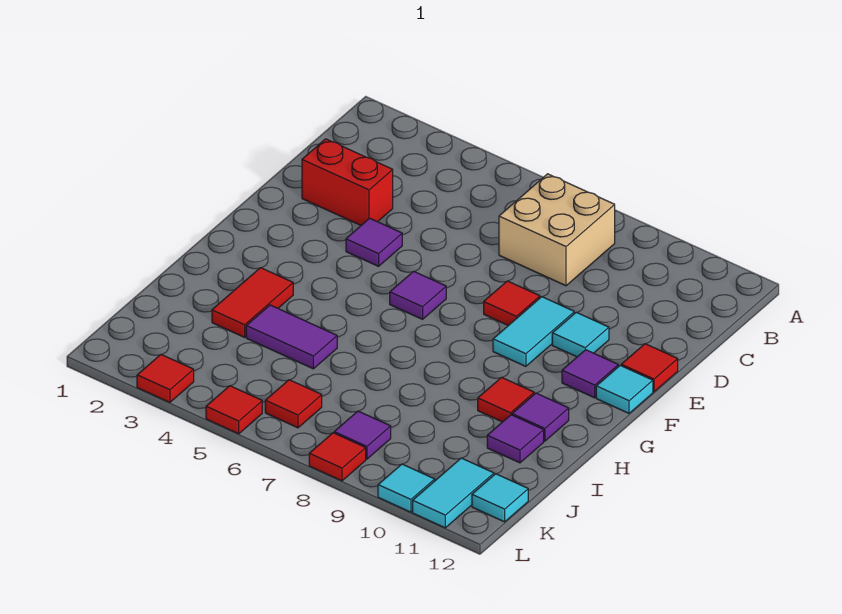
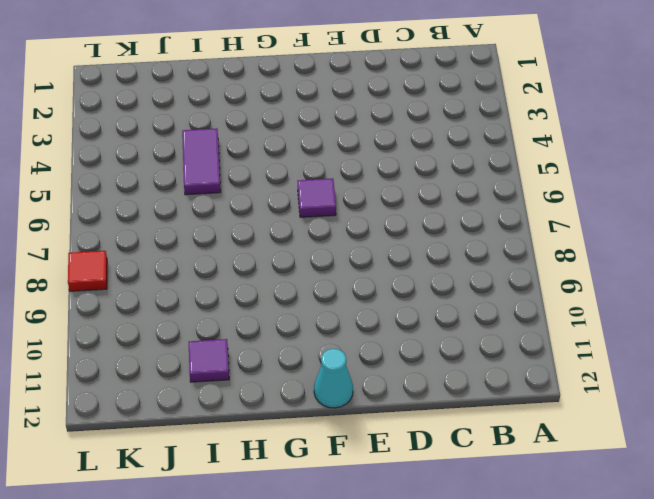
cyan cone F12 level 1 -> cyan tile F12 level 1
none -> tan brick B7:C8 level 1
none -> red brick D2:D3 level 1
none -> purple tile E4 level 1

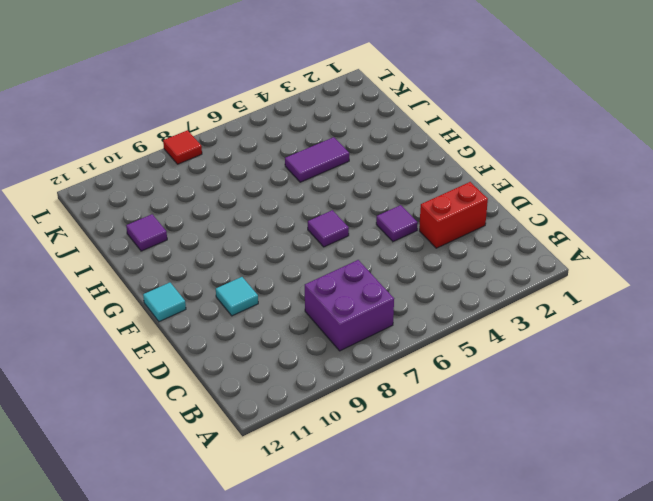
purple brick B7:C8 level 1 -> tan brick B7:C8 level 1
none -> red tile E8 level 1
none -> cyan tile E9:F9 level 1
none -> red tile E12 level 1

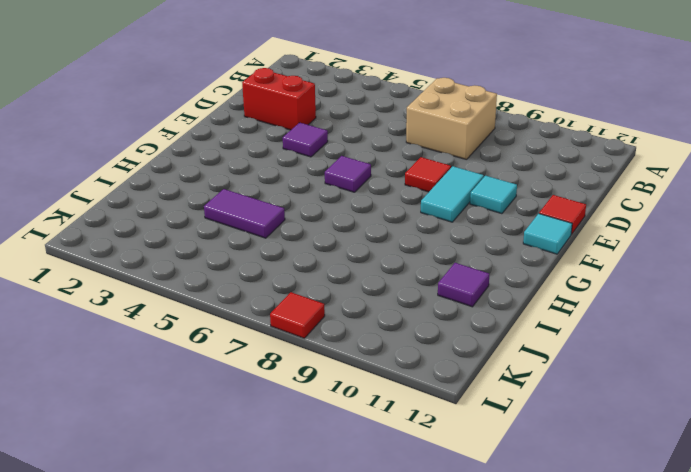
none -> purple tile F11 level 1
none -> red tile H3:I3 level 1
none -> red tile H10 level 1

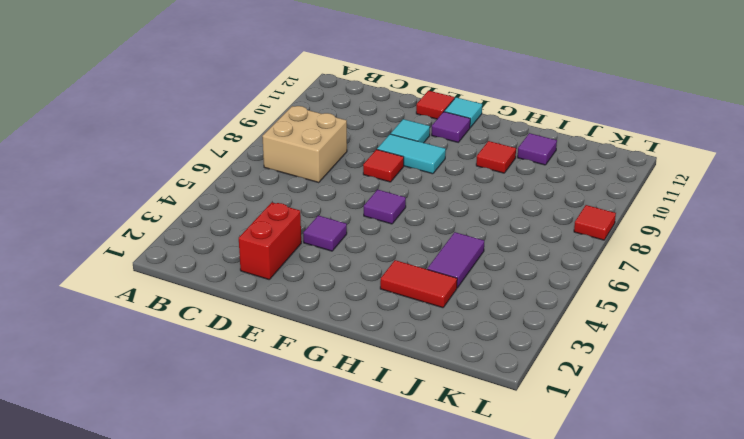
none -> purple tile H11 level 1
none -> red tile K6 level 1
none -> purple tile K8 level 1

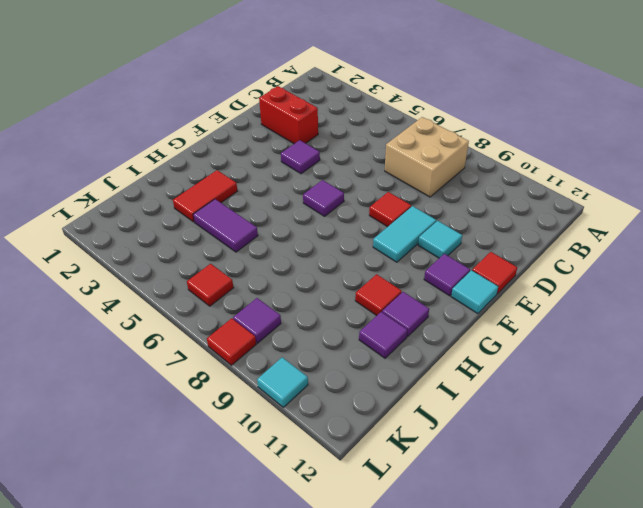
none -> cyan tile K11:L11 level 1
none -> cyan tile K12 level 1
none -> red tile L3 level 1

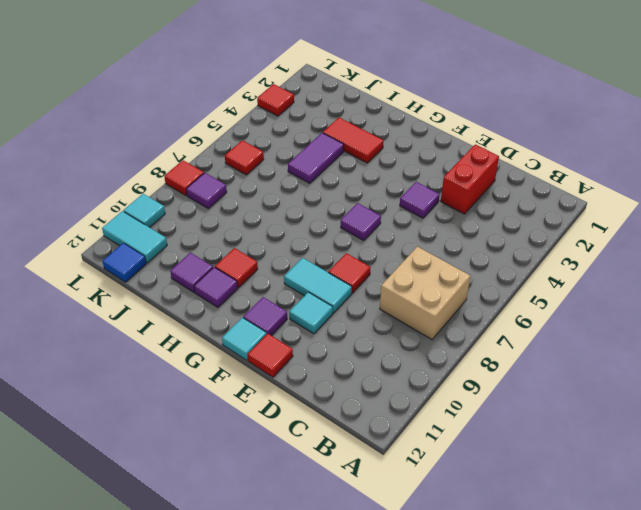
blue tile K12 level 1 -> cyan tile K12 level 1
none -> red tile L5 level 1

